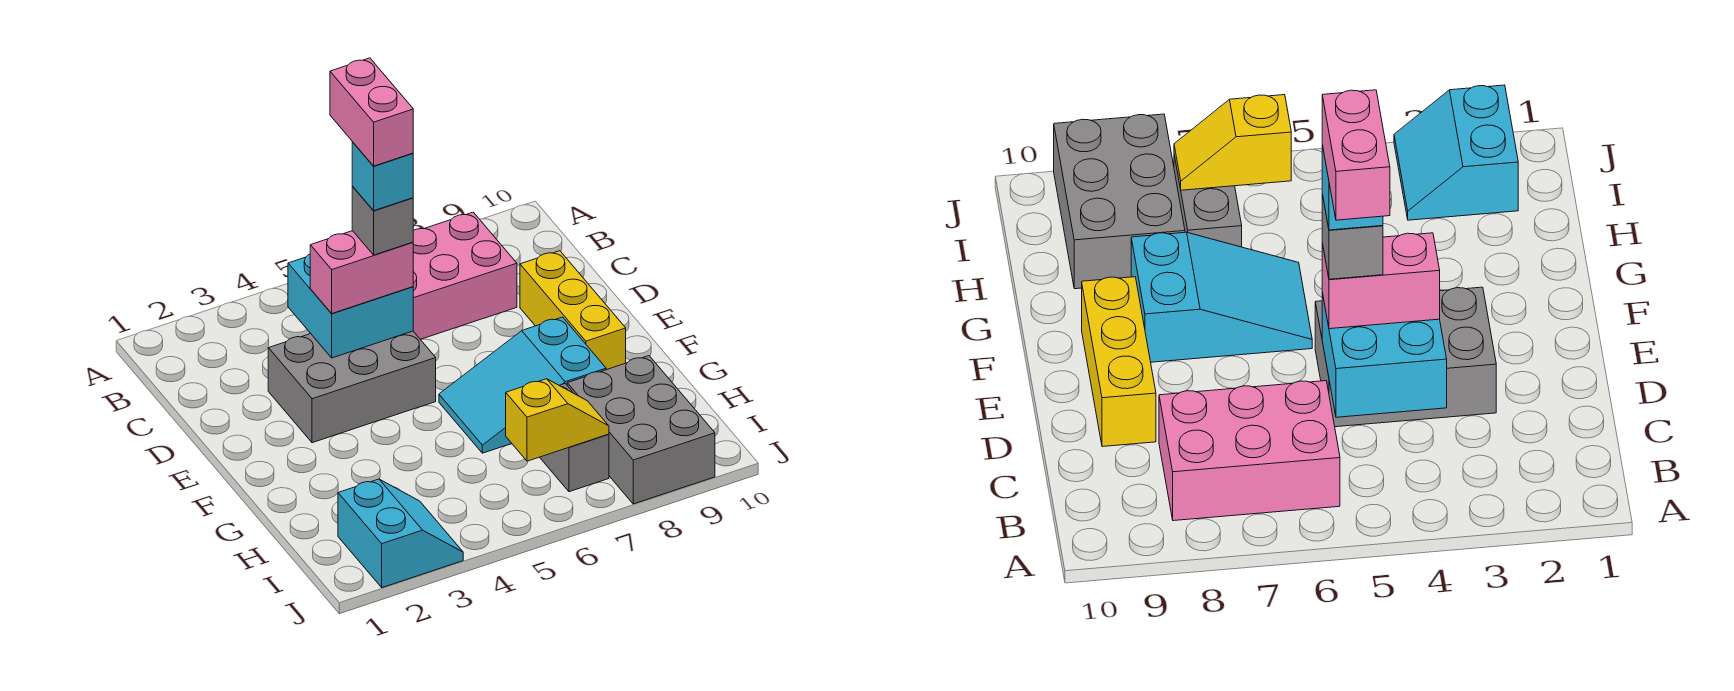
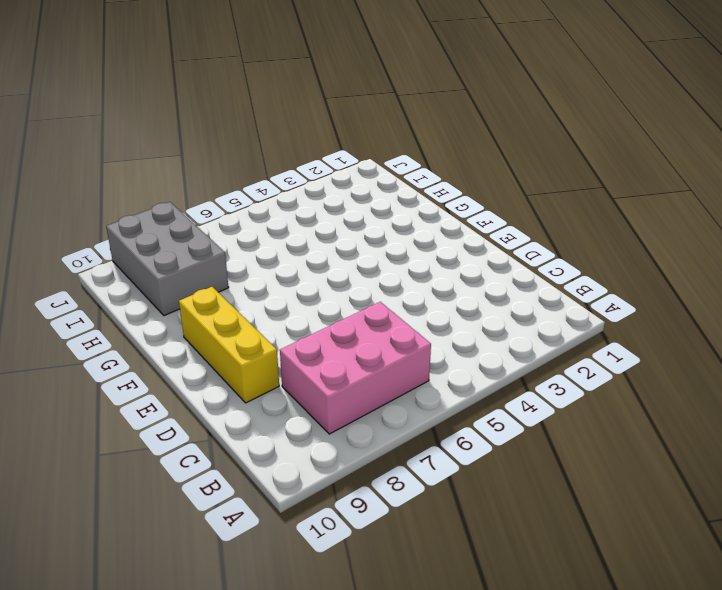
none -> grey brick D3:E5 level 1
none -> cyan slope F6:G8 level 1 top 8
none -> grey brick H7:I7 level 1

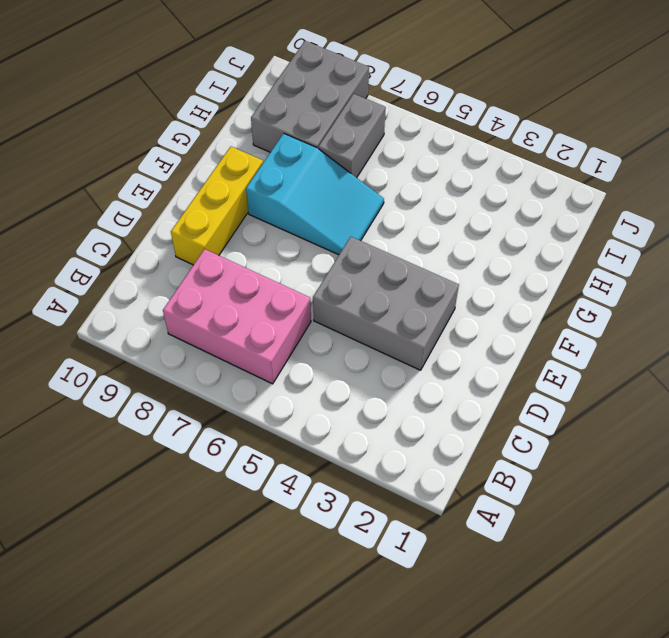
none -> cyan slope I2:J3 level 1 top 2
none -> cyan brick C4:D5 level 2
none -> yellow slope I6:I7 level 2 top 6

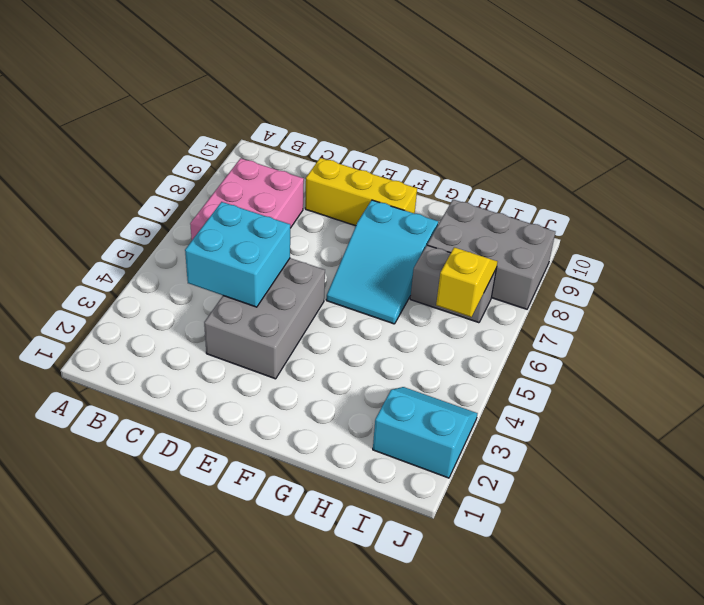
none -> pink brick D4:D5 level 3
none -> grey brick D5 level 4
none -> cyan brick D5 level 5

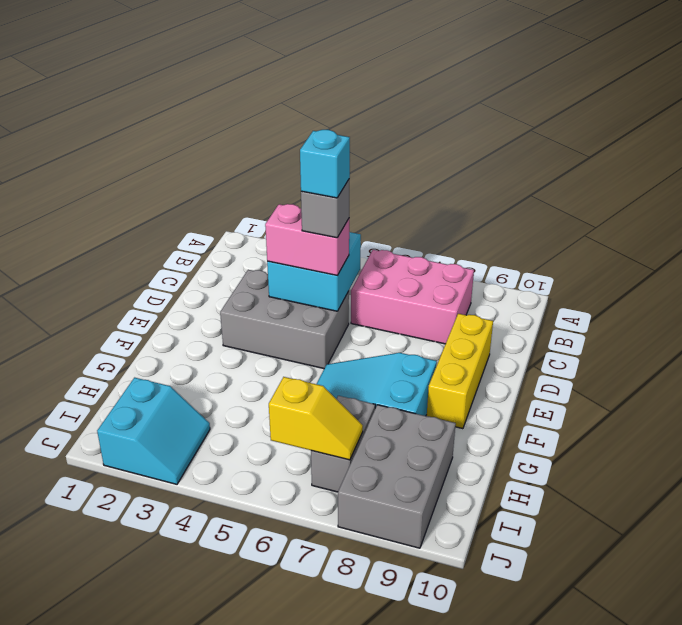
none -> pink brick C5:D5 level 6

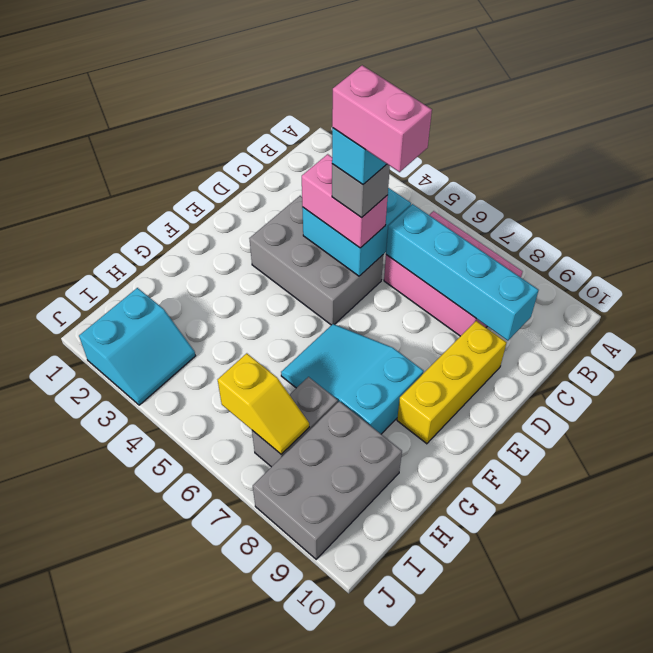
cyan brick C6:C9 level 2 -> none
pink brick D5:D6 level 6 -> pink brick C5:D5 level 6

